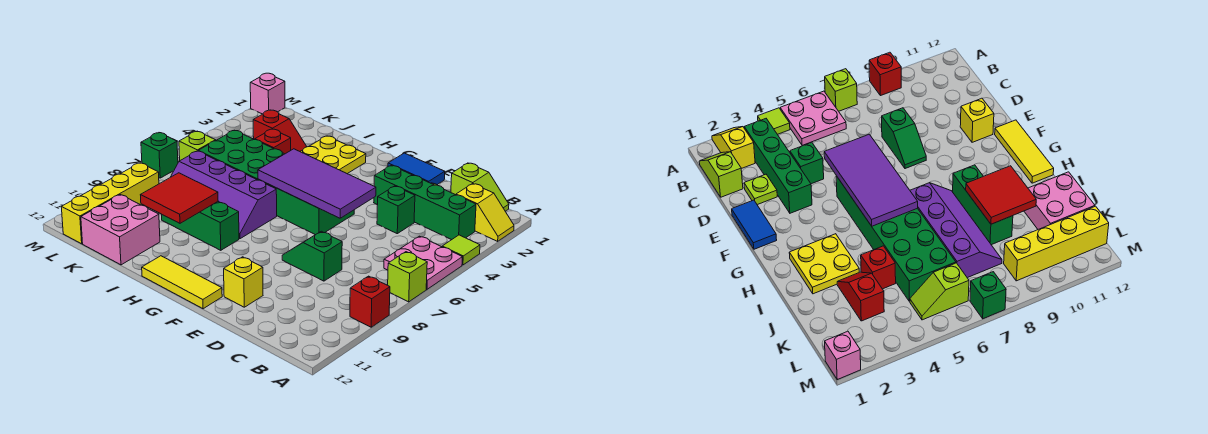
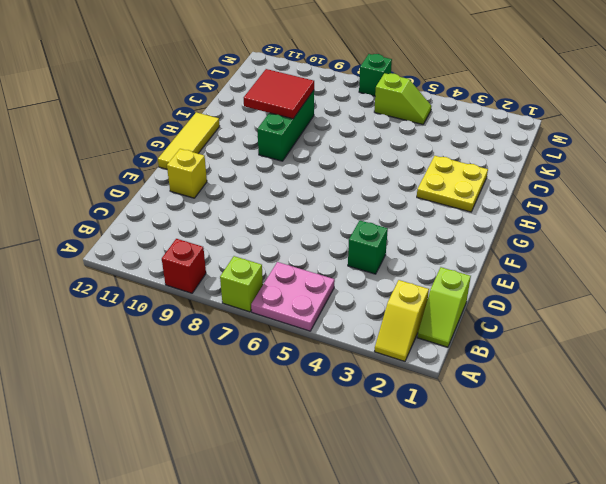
none -> lime tile A4 level 1
none -> green brick B3:E3 level 1
none -> lime plate D2 level 1

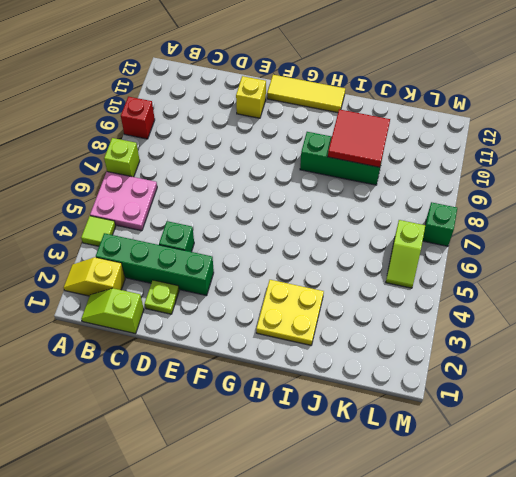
none -> green slope D8:E8 level 1 top D
none -> blue tile E1:F1 level 1
none -> green brick F5:K6 level 1

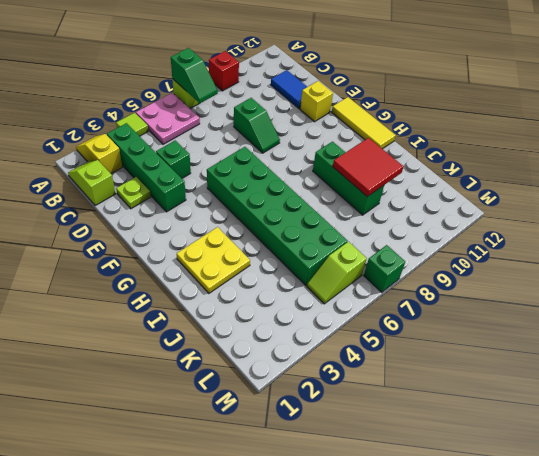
green slope A7:B7 level 2 top A -> none
blue tile C11:D11 level 1 -> blue tile E1:F1 level 1
none -> purple slope H7:K8 level 1 top 7
none -> red slope J3:K3 level 1 top K
none -> red brick J4 level 1

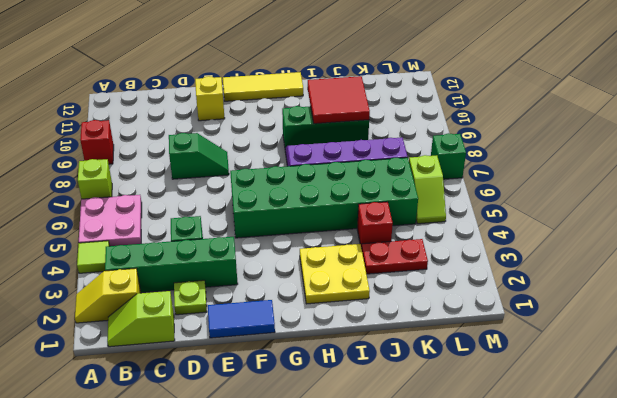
red plate J3:K3 level 1 -> red slope J3:K3 level 1 top K
none -> pink brick J11:K12 level 1
none -> yellow brick L9:L12 level 1
none -> pink brick M1 level 1

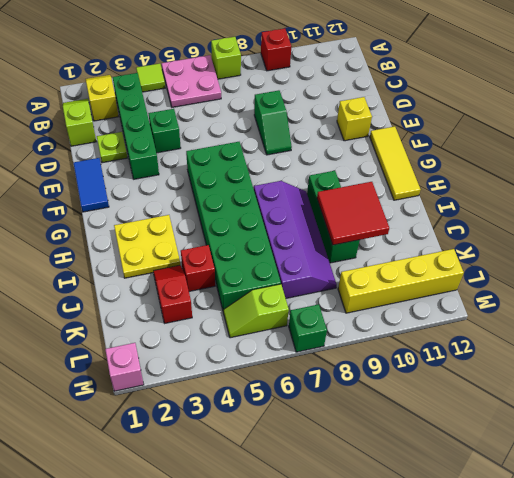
none -> pink brick J11:K12 level 1
none -> purple tile E5:H6 level 2

